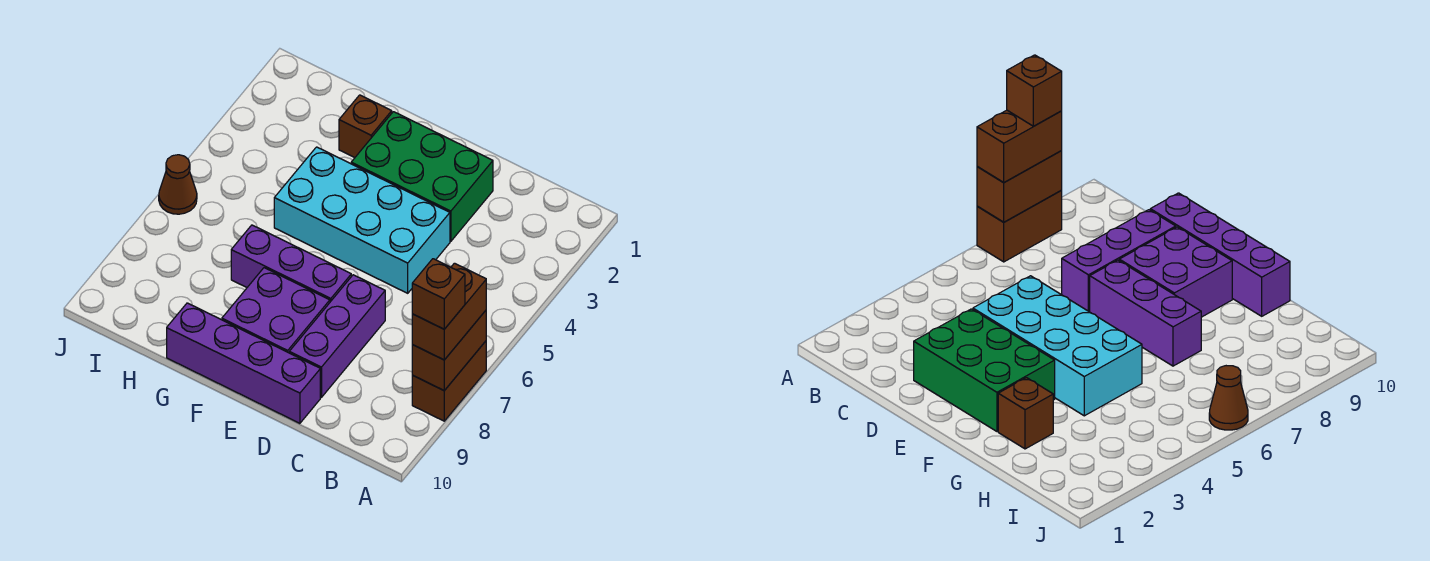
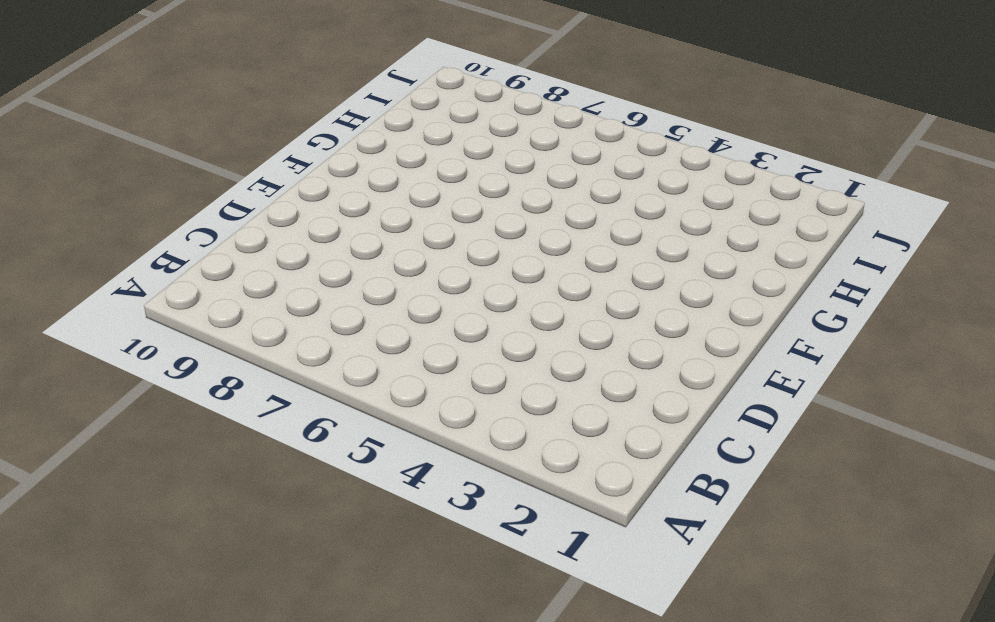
none -> brown brick A7:A8 level 1
none -> green brick D2:F3 level 1
none -> cyan brick D4:G5 level 1

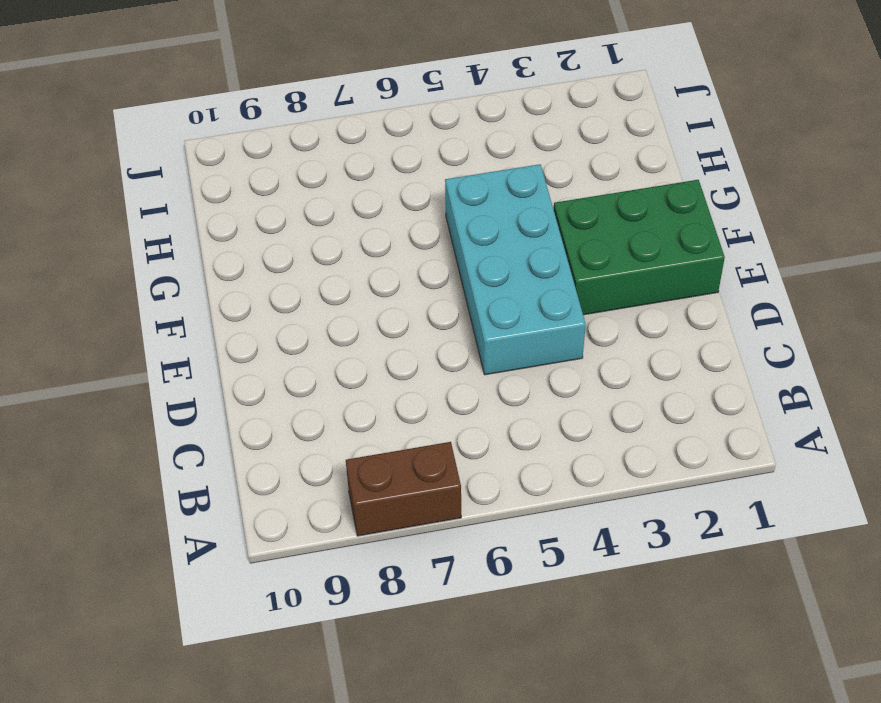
green brick E1:F3 level 1 -> green brick D2:F3 level 1
none -> purple brick D7:D9 level 1
none -> purple brick D10:G10 level 1
none -> purple brick E7:G7 level 1

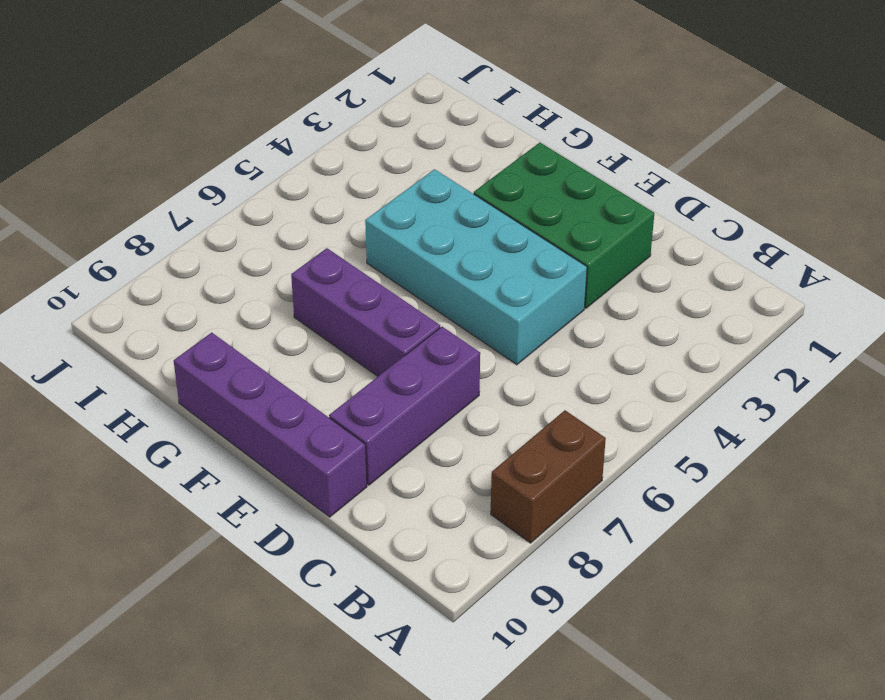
none -> purple brick E8:F9 level 1
none -> brown brick G2 level 1
none -> brown cone J6 level 1

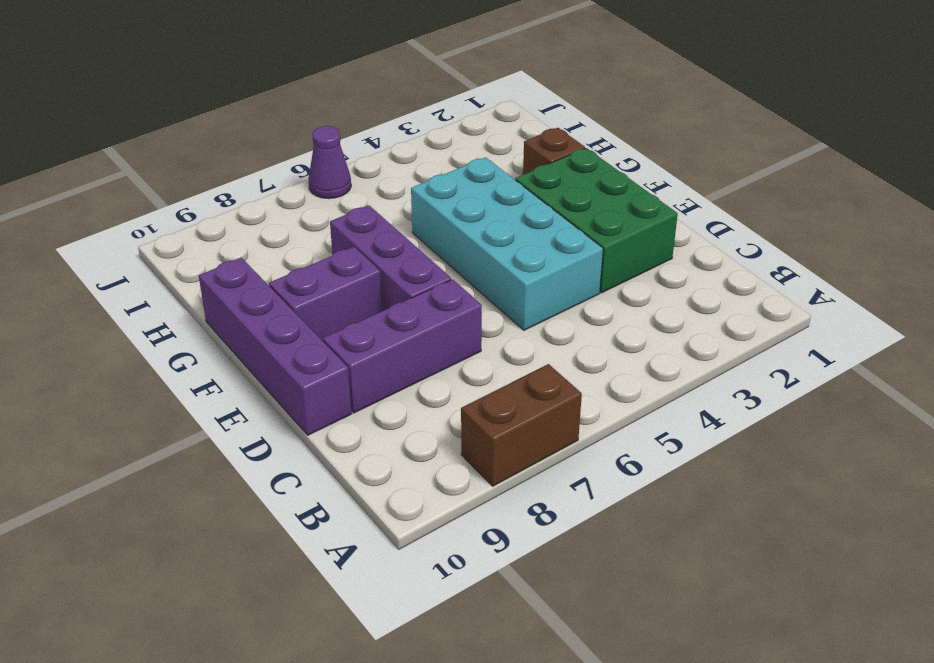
purple brick F8:F9 level 1 -> purple brick E8:F9 level 1
purple cone J6 level 1 -> brown cone J6 level 1
none -> brown brick A7:A8 level 2
none -> brown brick A7:A8 level 3
none -> brown brick A8 level 4

